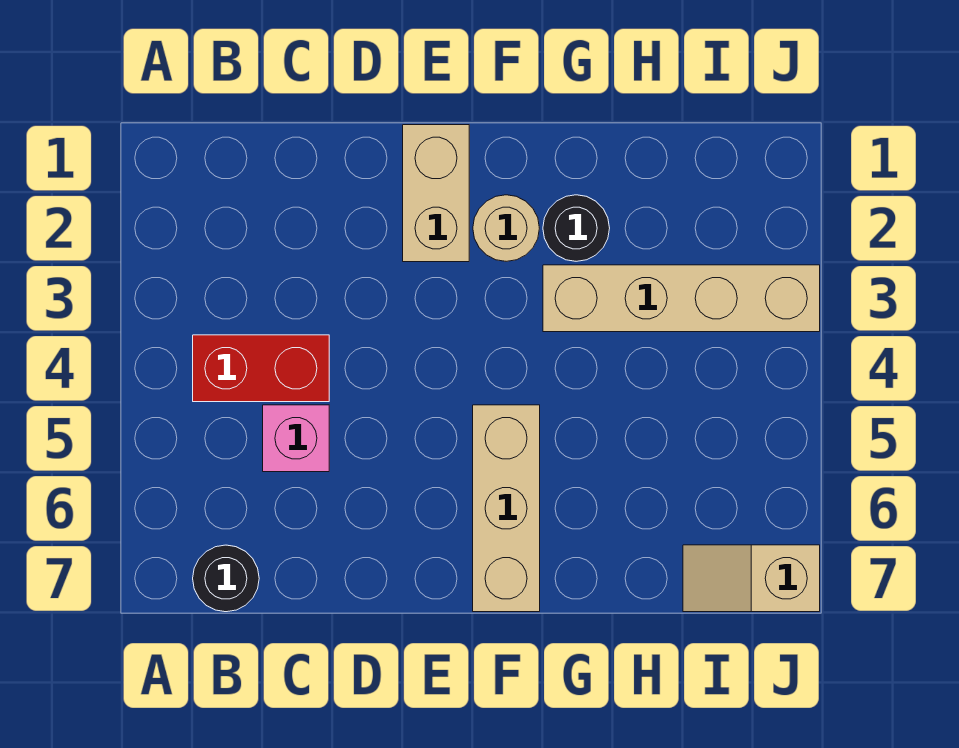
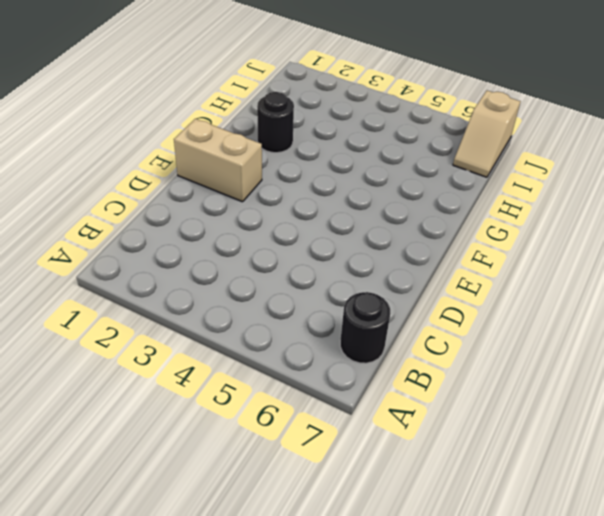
none -> red brick B4:C4 level 1
none -> pink brick C5 level 1

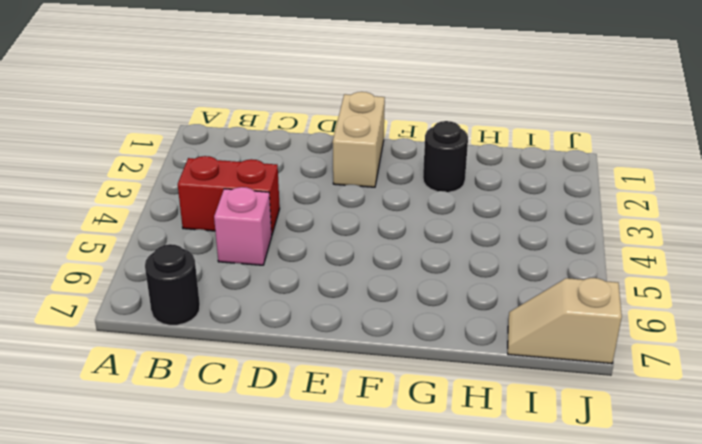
none -> tan round brick F2 level 1
none -> tan brick F5:F7 level 1

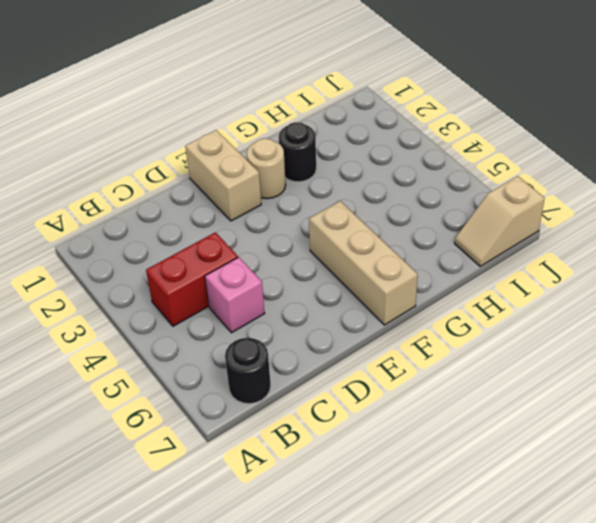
none -> tan brick G3:J3 level 1

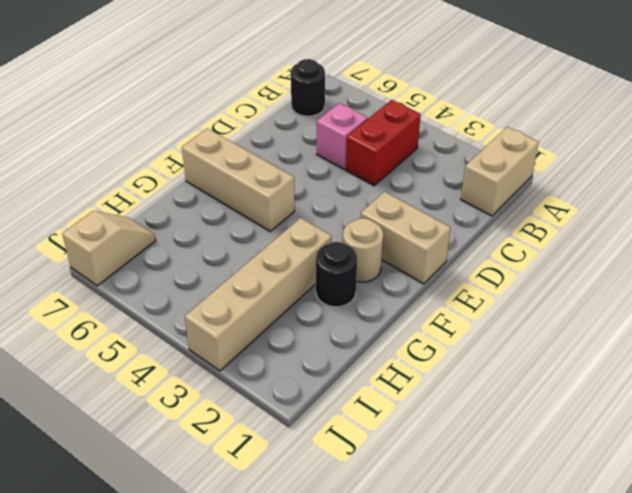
tan brick A1:B1 level 1 -> none

